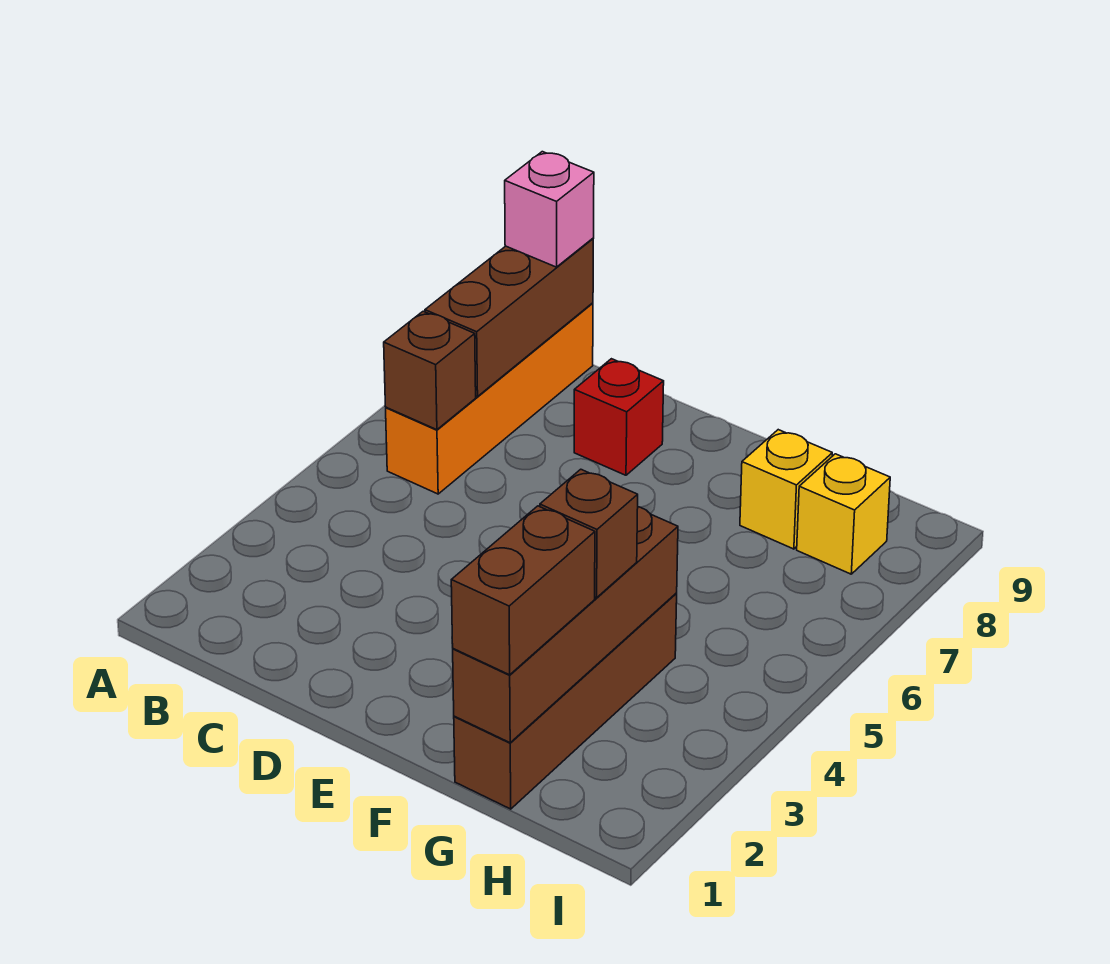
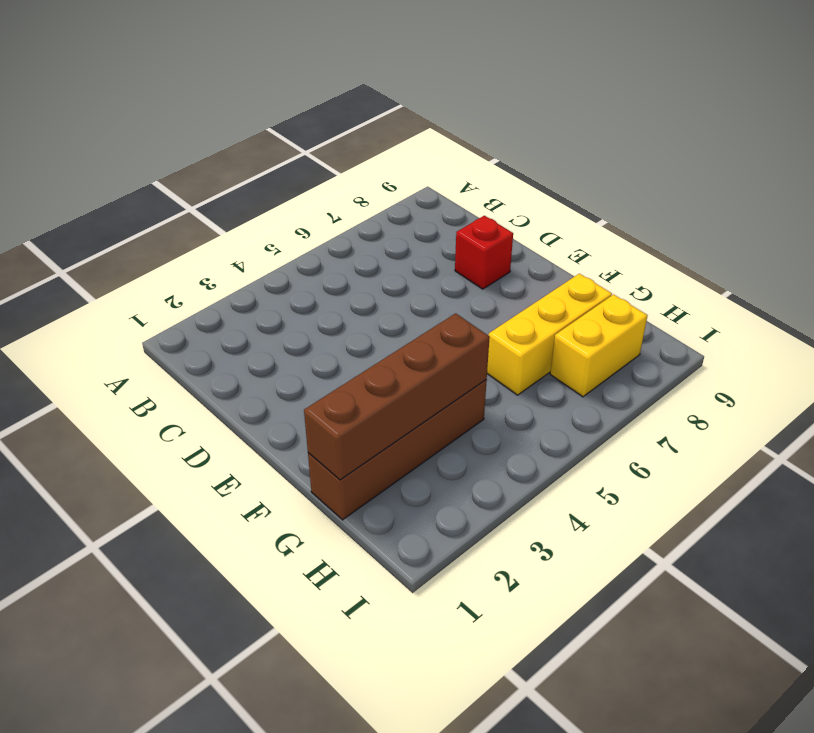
yellow brick G6:G8 level 1 -> yellow brick G8 level 1
yellow brick H7:H8 level 1 -> yellow brick H8 level 1
none -> orange brick B6:B9 level 1
none -> brown brick B6 level 2

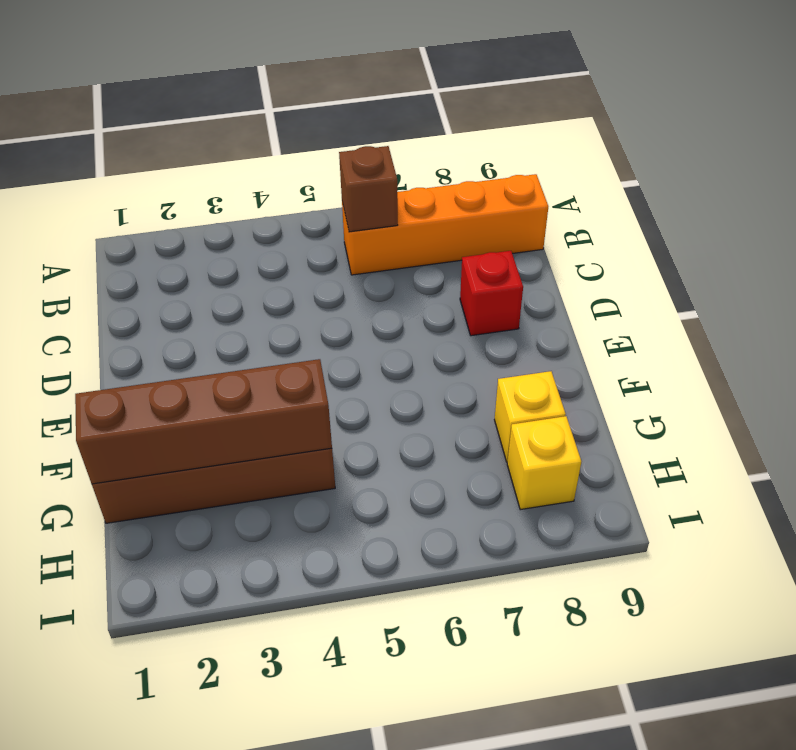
none -> brown brick B7:B9 level 2
none -> pink brick B9 level 3

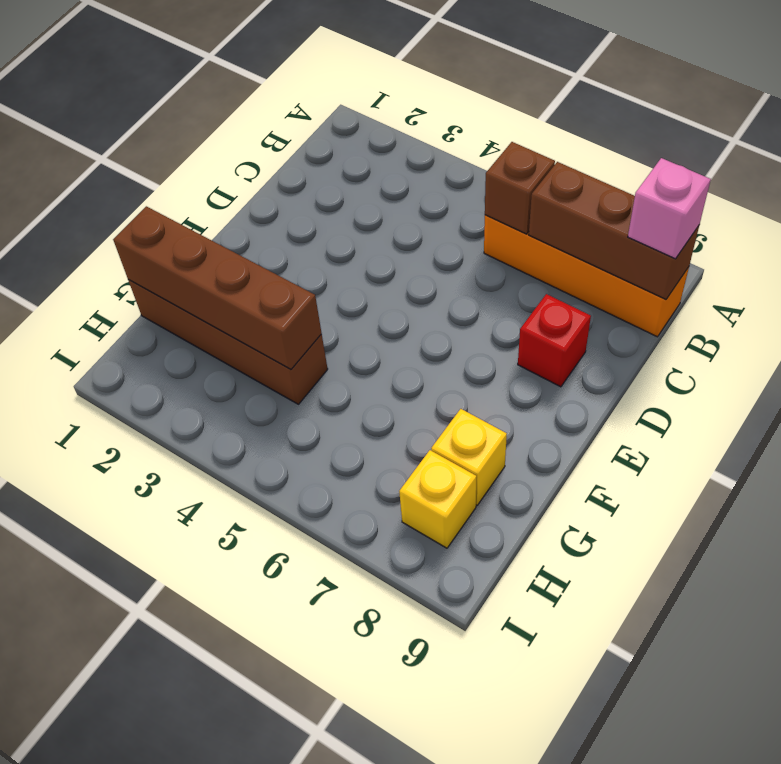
none -> brown brick G1:G2 level 3
none -> brown brick G3 level 3

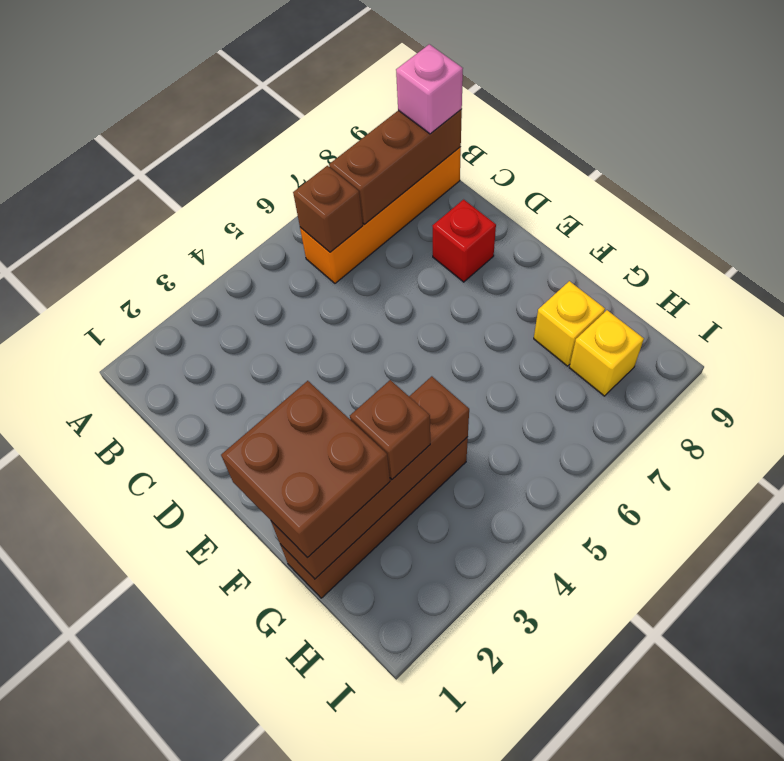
brown brick F1:G2 level 3 -> brown brick G1:G2 level 3

